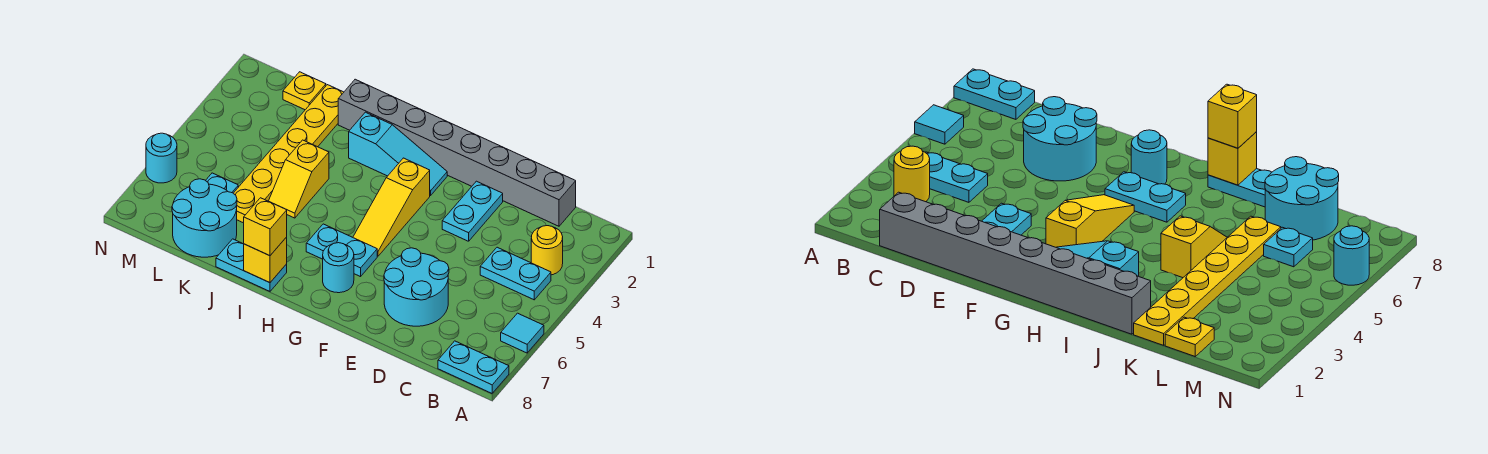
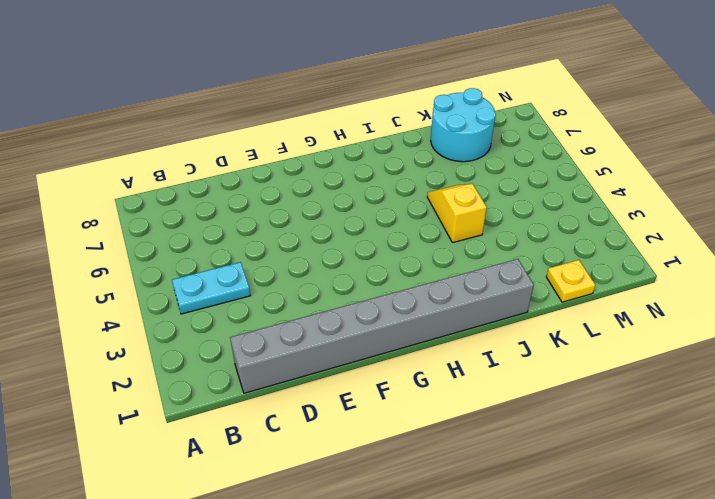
none -> cyan tile A6 level 1
none -> cyan plate A8:B8 level 1
none -> yellow round brick B3 level 1

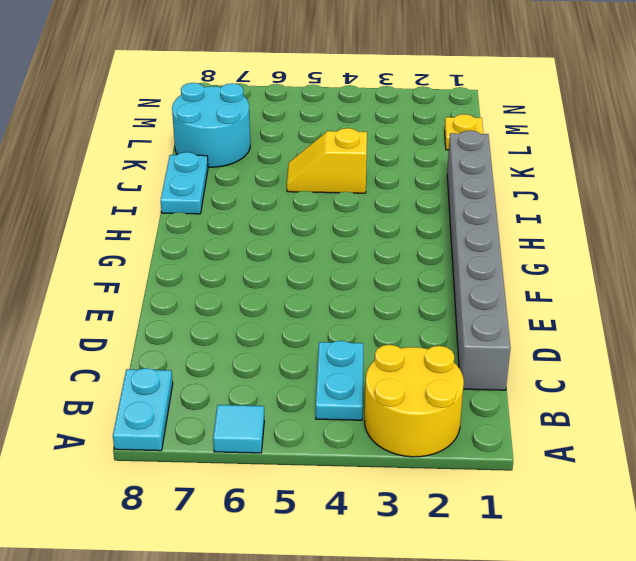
yellow round brick A2:B3 level 1 -> yellow round brick B3 level 1
none -> cyan round brick D6:E7 level 1
none -> cyan plate E2:E3 level 1
none -> cyan slope G2:I2 level 1 top I

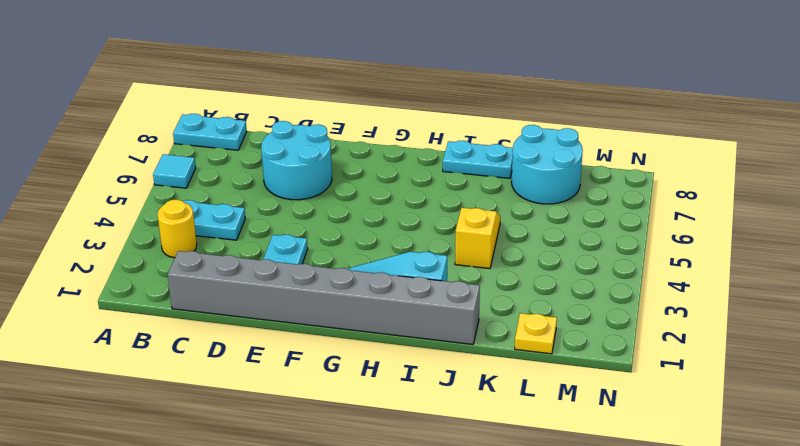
none -> yellow slope G3:G5 level 1 top 3
none -> cyan plate G6:H6 level 1
none -> cyan round brick G7 level 1

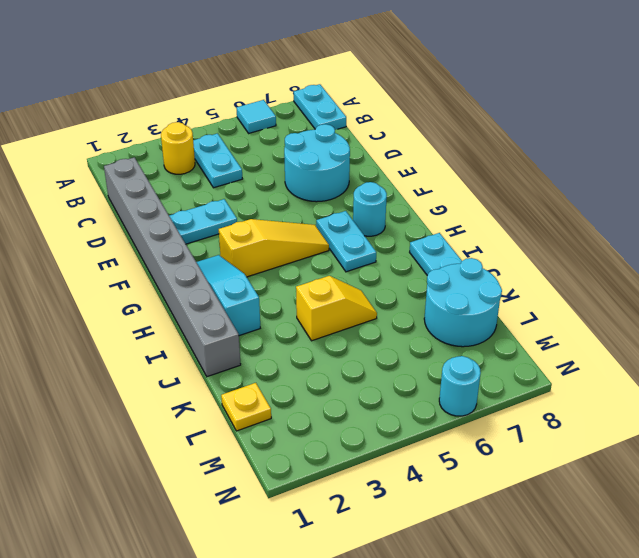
none -> yellow plate K1:K6 level 1
none -> cyan plate L6 level 1
none -> yellow brick I8 level 2

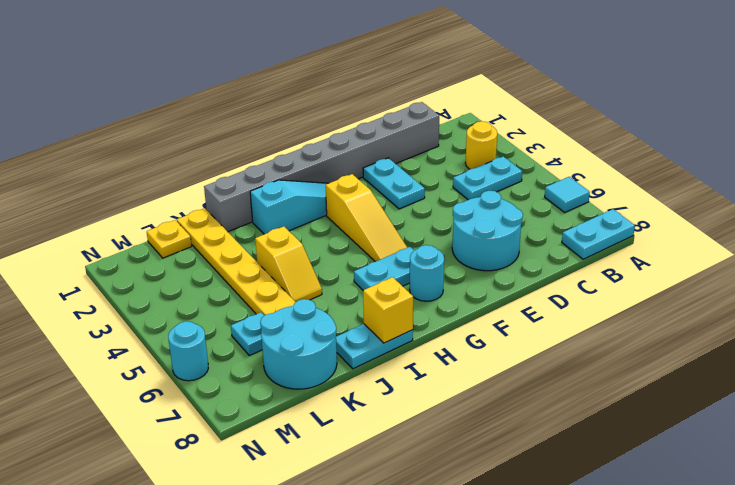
none -> yellow brick I8 level 3

